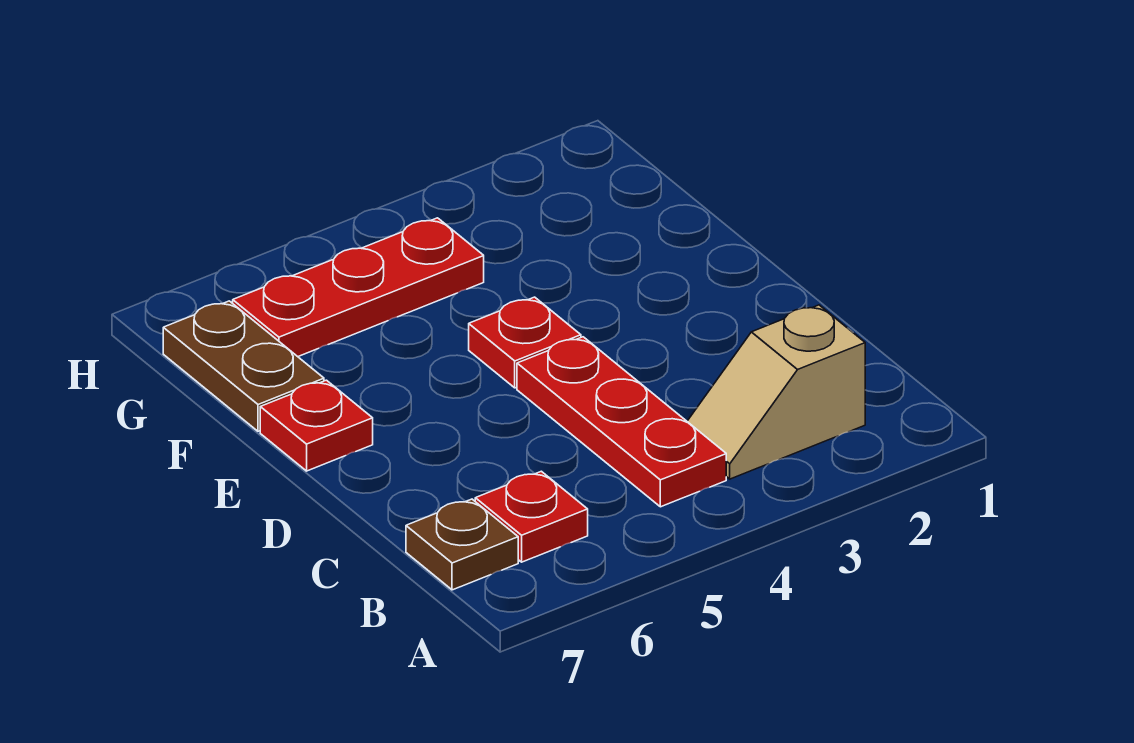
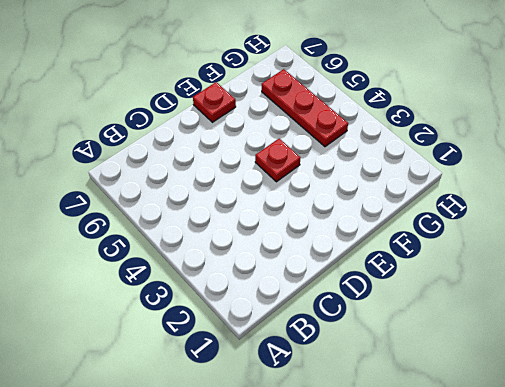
none -> tan slope B2:B3 level 1 top 2
none -> red plate B4:D4 level 1

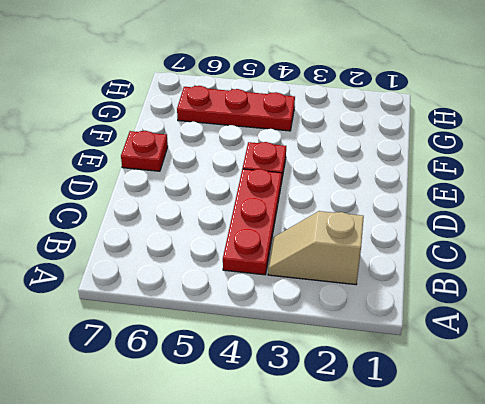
none -> red plate B6 level 1
none -> brown plate B7 level 1

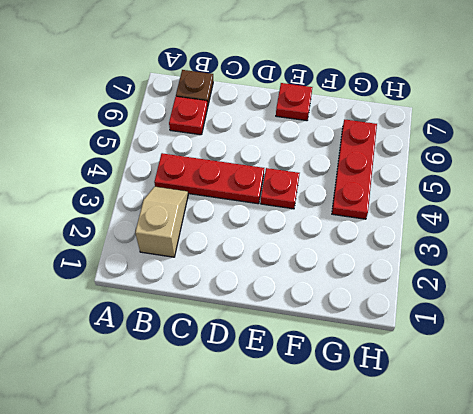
none -> brown plate F7:G7 level 1

